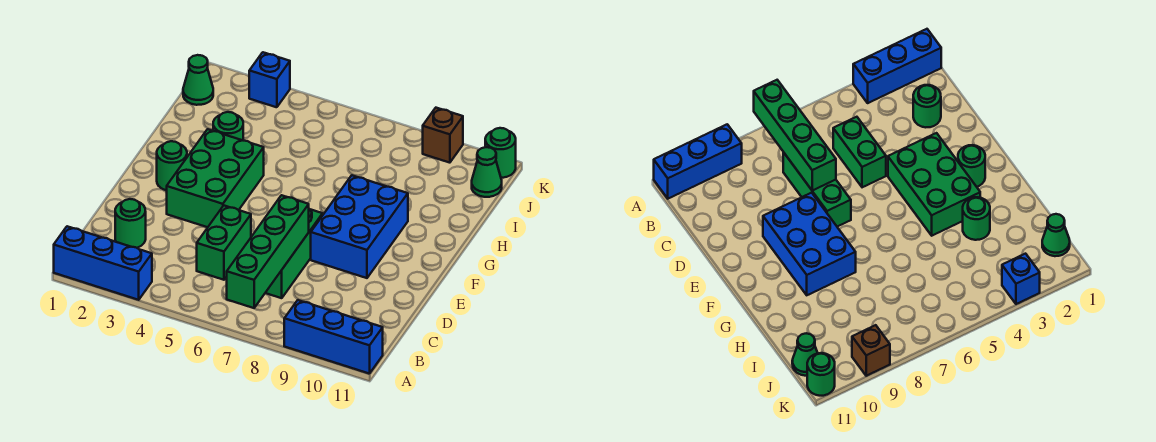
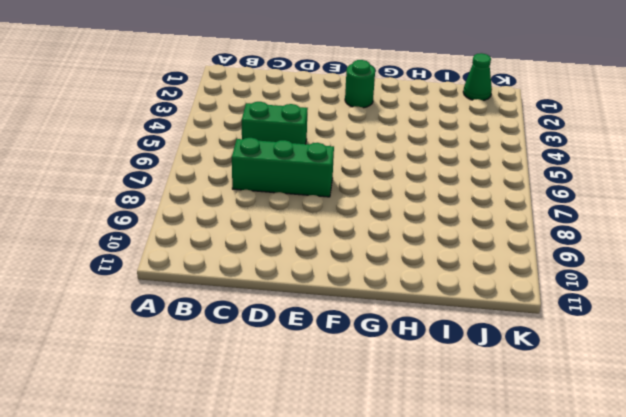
none -> blue brick A1:A3 level 1
none -> blue brick A9:A11 level 1
none -> green round brick C2 level 1

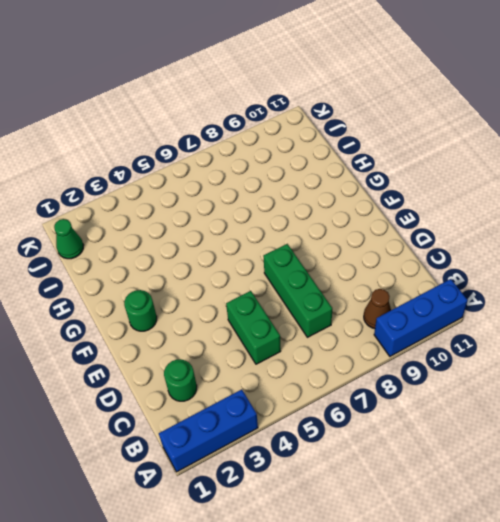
brown cone B9 level 1 -> none
none -> green brick E3:G4 level 1
none -> blue brick E8:G9 level 1
none -> green round brick H3 level 1

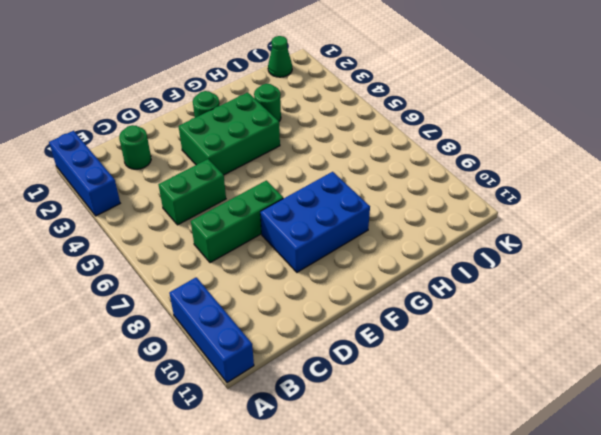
none -> green cone J11 level 1
none -> blue brick K3 level 1
none -> brown brick K9 level 1

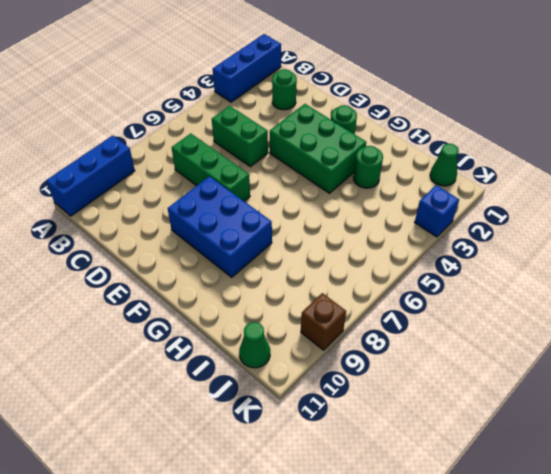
none -> green round brick K11 level 1
none -> green brick A7:D7 level 2

